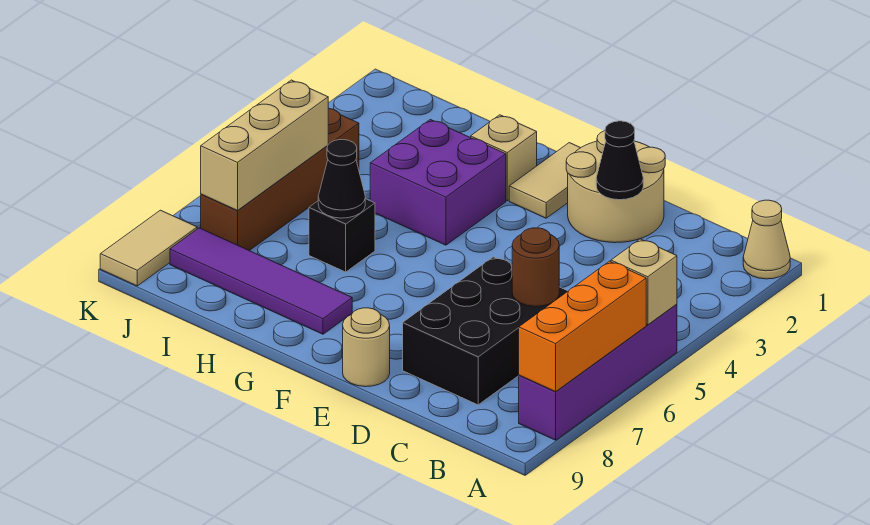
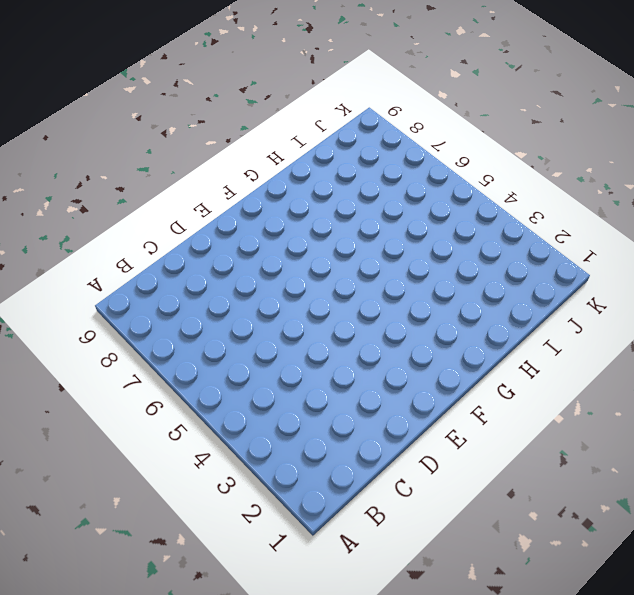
none -> tan cone A1 level 1
none -> purple brick A5:A8 level 1
none -> black brick C6:D8 level 1

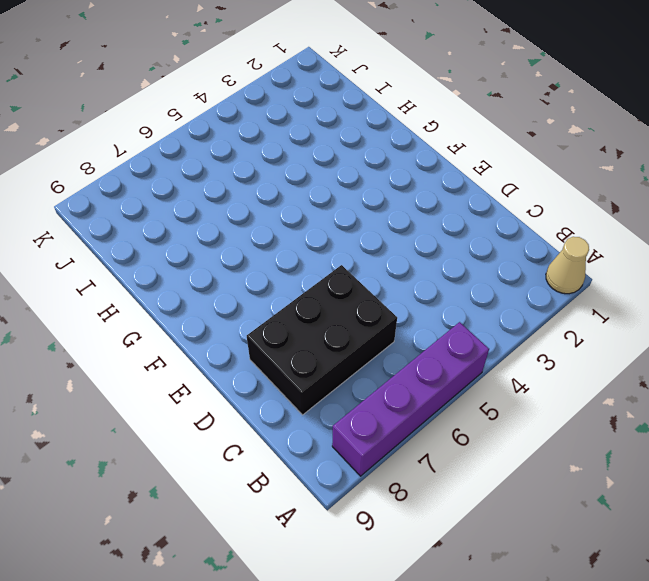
none -> tan round brick D1:E2 level 1
none -> tan round brick E9 level 1
none -> tan tile F1:F2 level 1

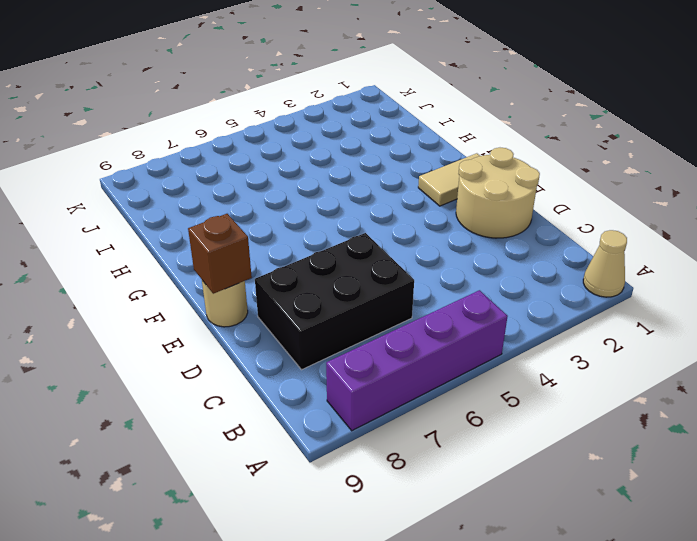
brown brick E9 level 2 -> none
none -> tan brick G2 level 1
none -> purple brick G3:H4 level 1
none -> purple tile G8:J8 level 1

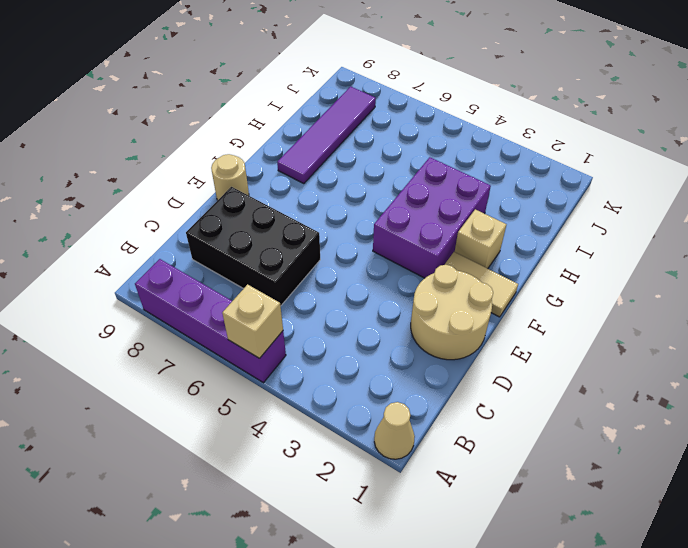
purple brick F3:H4 level 1 -> purple brick G3:H4 level 1
none -> black brick H6 level 1
none -> brown brick J4:J7 level 1
none -> tan tile K8:K9 level 1

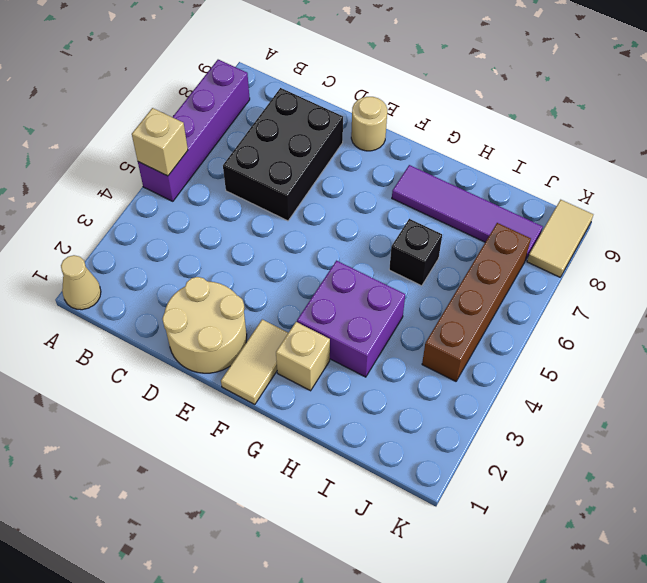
none -> orange brick A6:A8 level 2
none -> brown round brick C6 level 2
none -> black cone D2 level 2

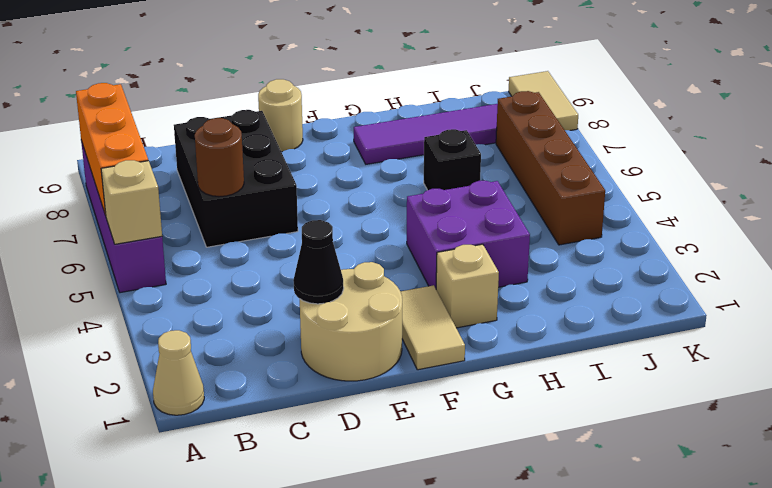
none -> black cone H6 level 2
none -> tan brick J5:J7 level 2

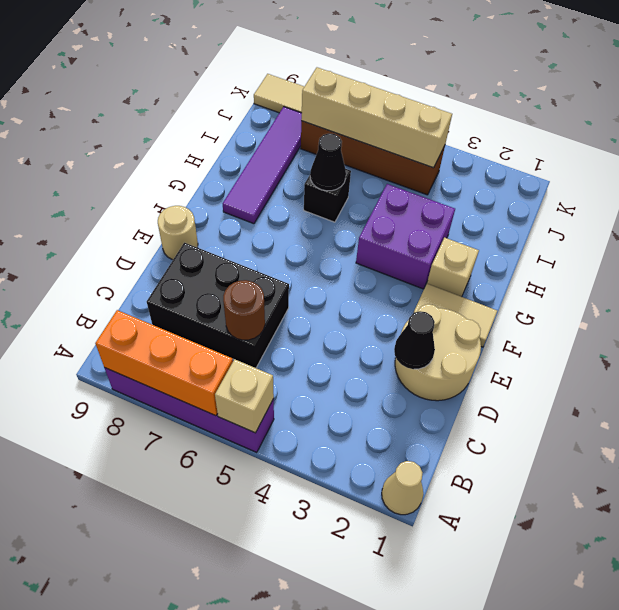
tan brick J4:J7 level 2 -> tan brick J5:J7 level 2

